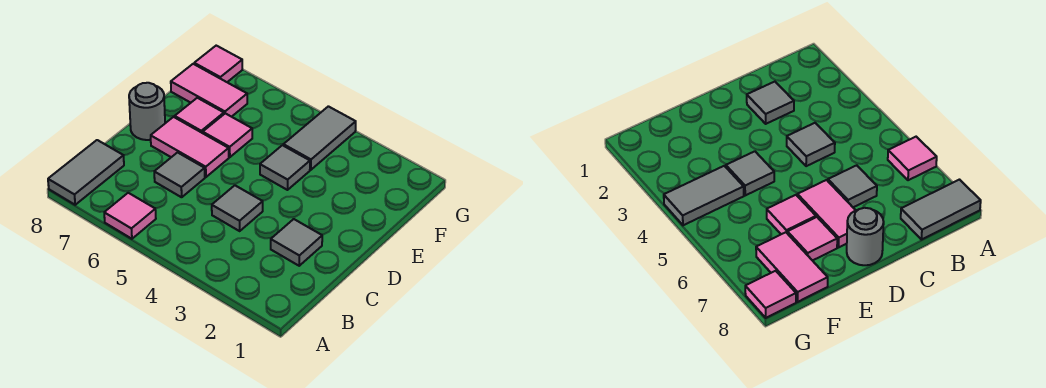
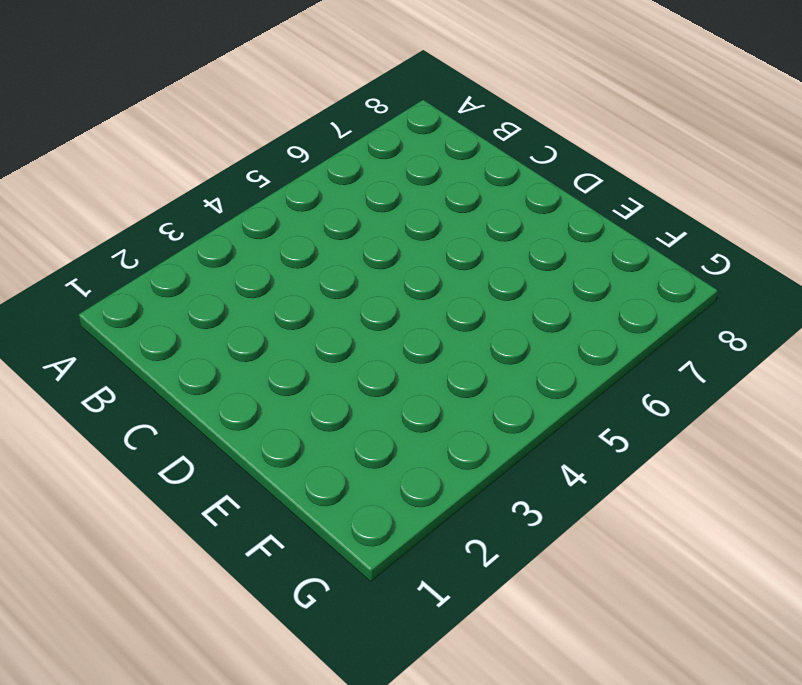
none -> pink tile A6 level 1
none -> grey tile A8:B8 level 1
none -> grey tile C2 level 1

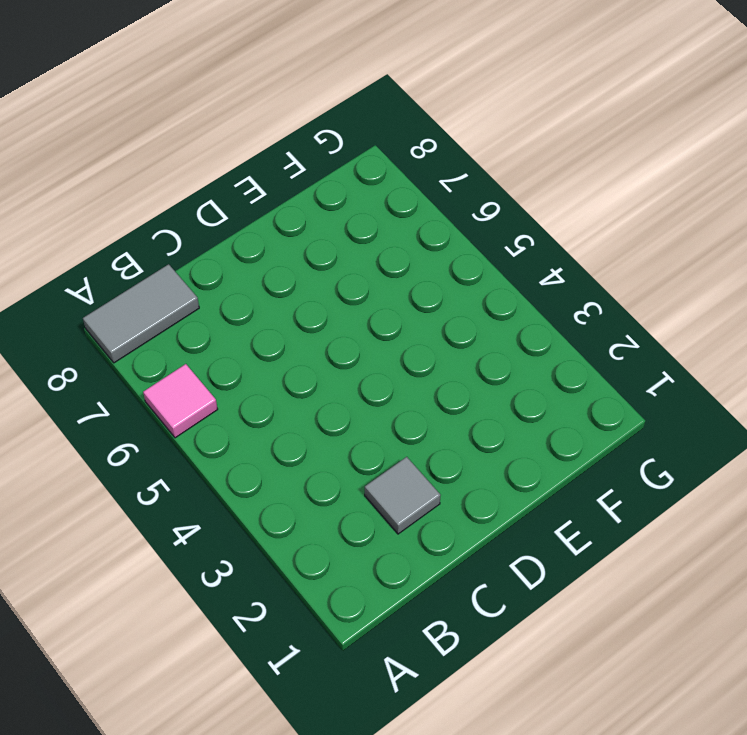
none -> grey tile C4 level 1
none -> grey tile C6 level 1
none -> pink tile D6:D7 level 1

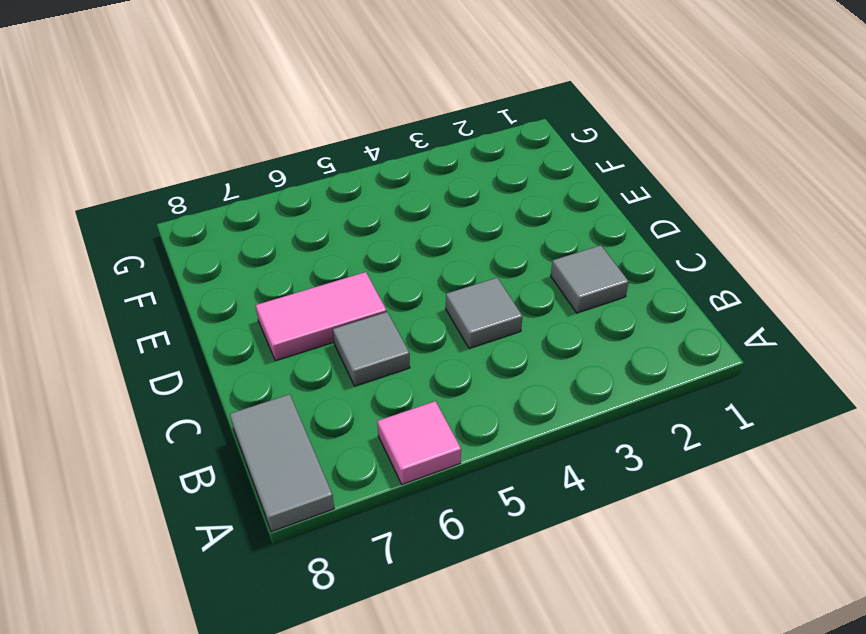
none -> grey round brick D8 level 1
none -> grey tile E4 level 1
none -> pink tile E6 level 1

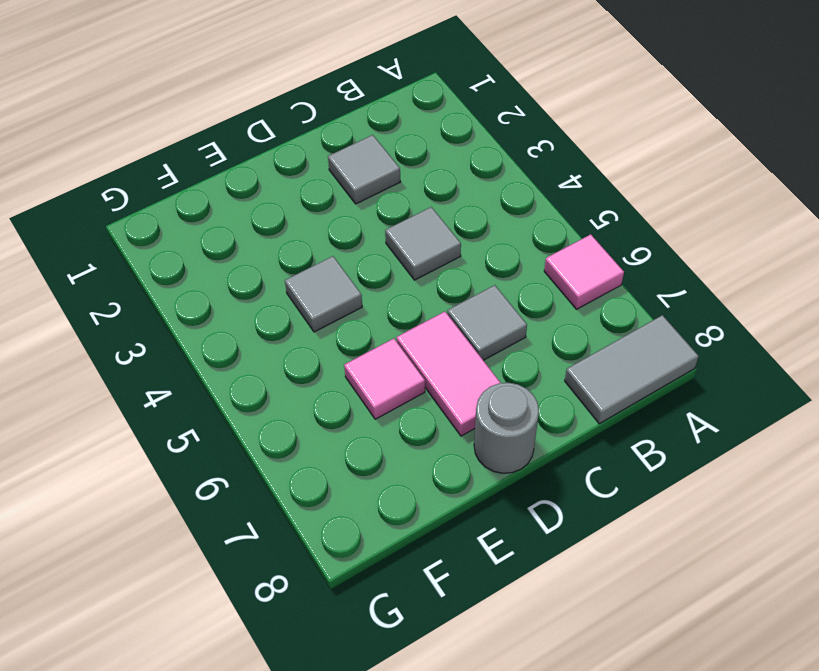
none -> pink tile E7 level 1
none -> grey tile F4:G4 level 1
none -> pink tile F7:F8 level 1

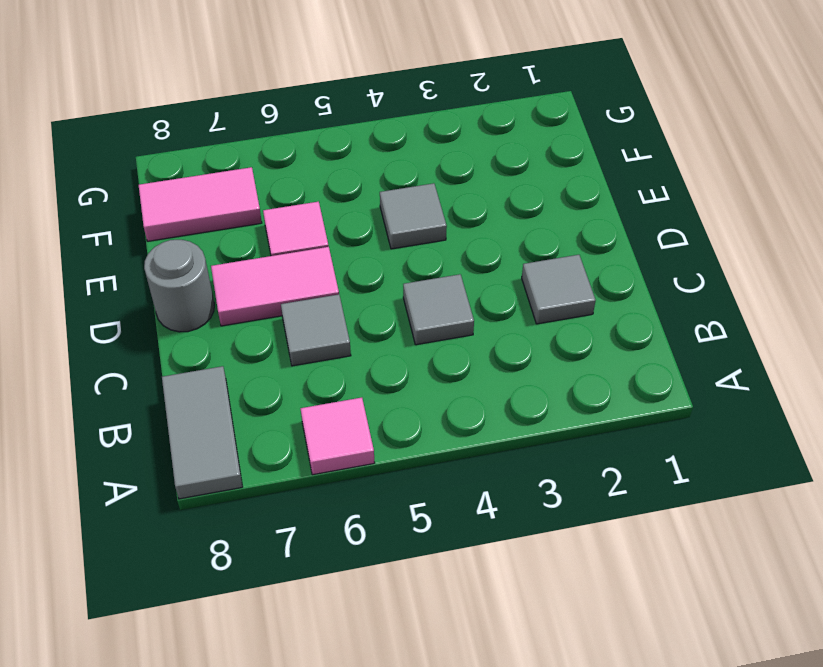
none -> pink tile E7 level 1
none -> grey tile F4:G4 level 1
none -> pink tile G8 level 1

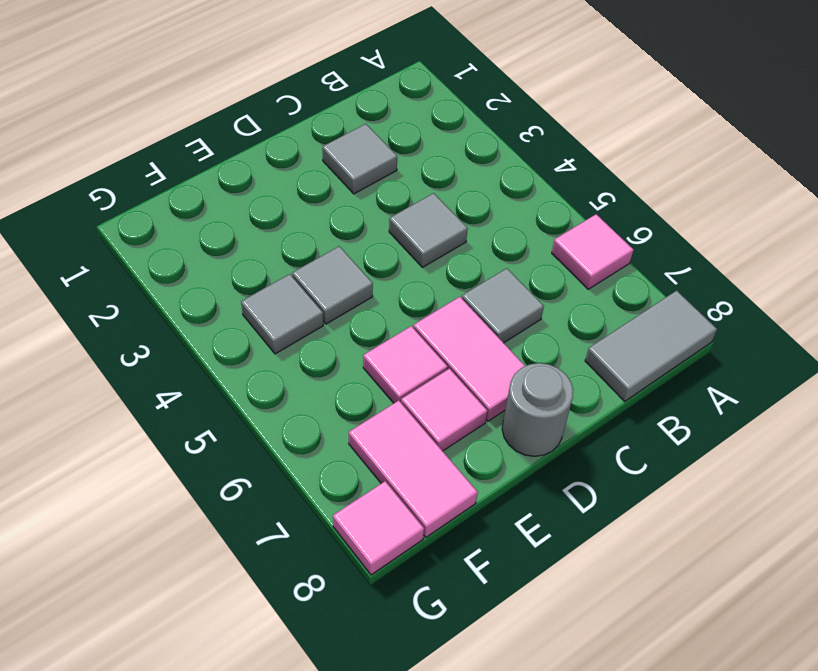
grey tile F4 level 1 -> grey tile F4:G4 level 1

